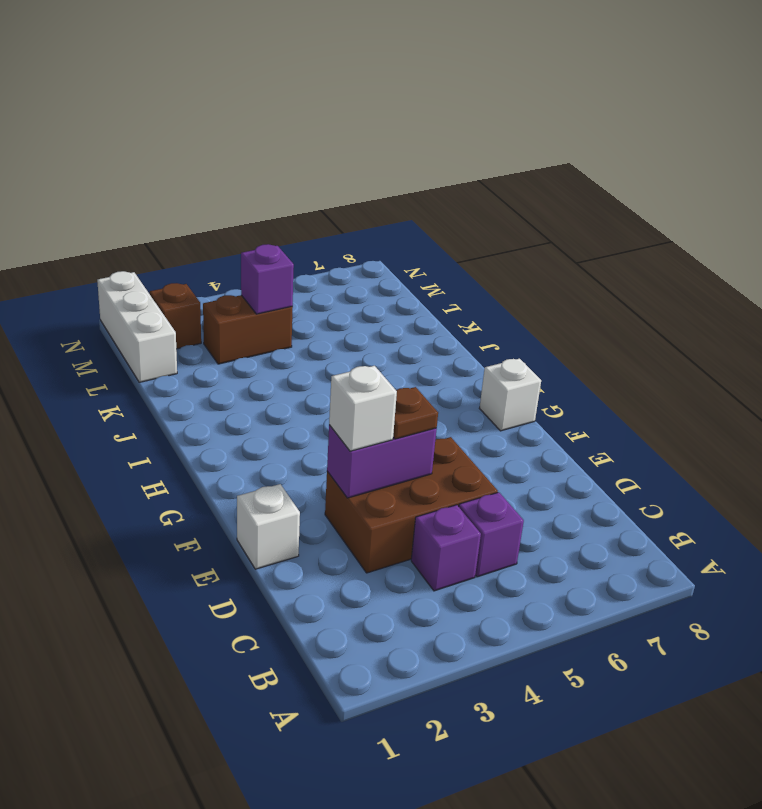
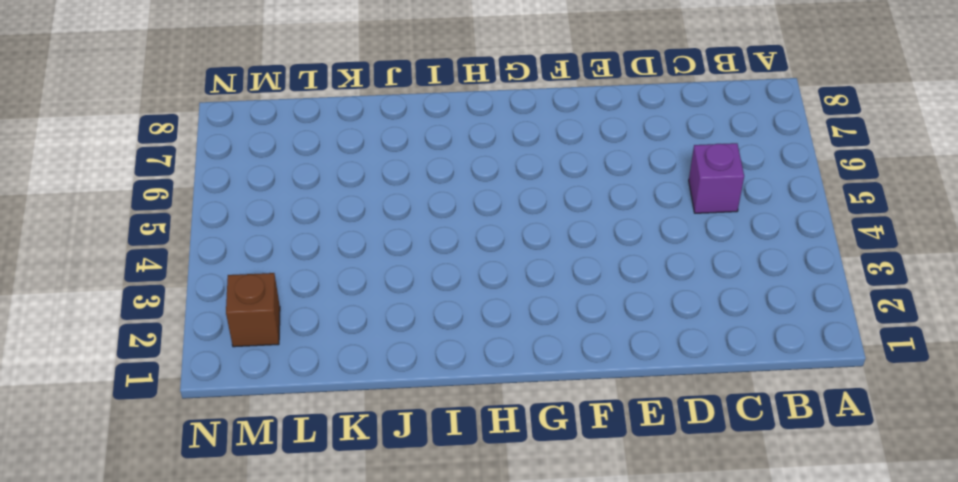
none -> purple brick C4 level 1
none -> brown brick D3:E5 level 1
none -> white brick E1 level 1

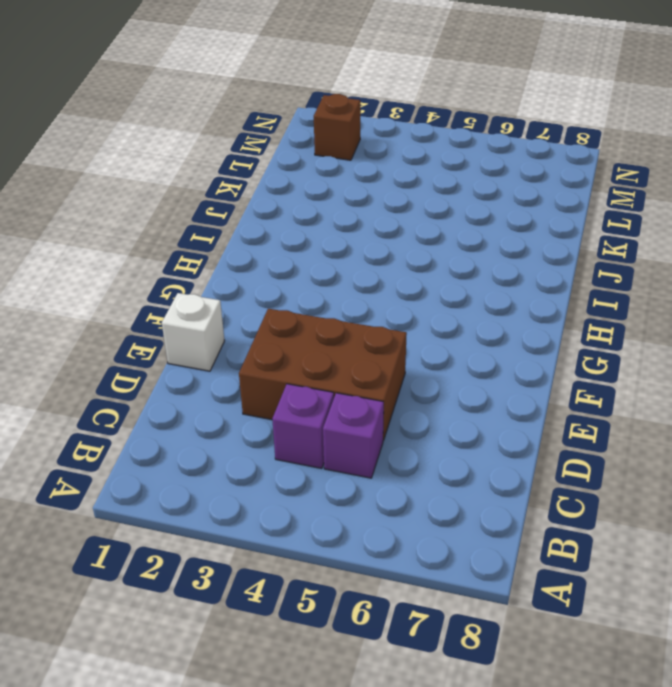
none -> white brick G8 level 1
none -> white brick L1:N1 level 1
none -> brown brick L3:L4 level 1

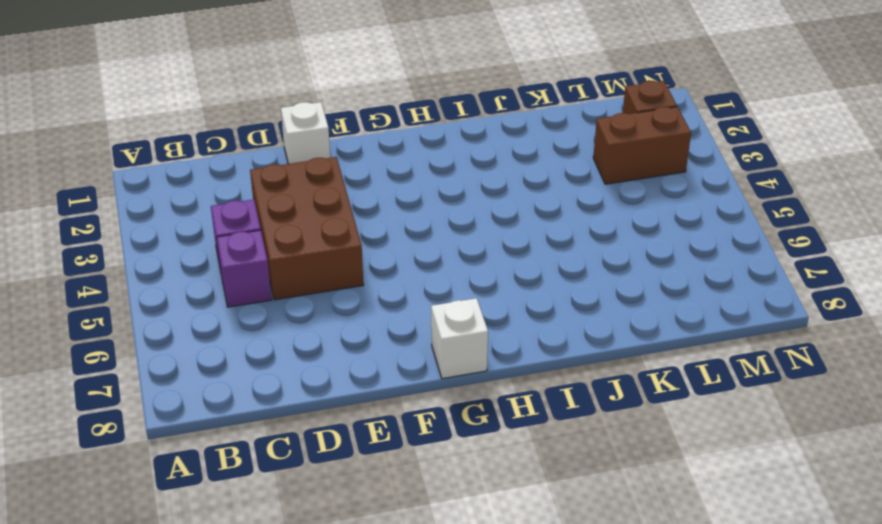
brown brick L3:M3 level 1 -> brown brick L3:L4 level 1
none -> white brick L1:N1 level 1
none -> purple brick E3:E4 level 2
none -> purple brick L4 level 2

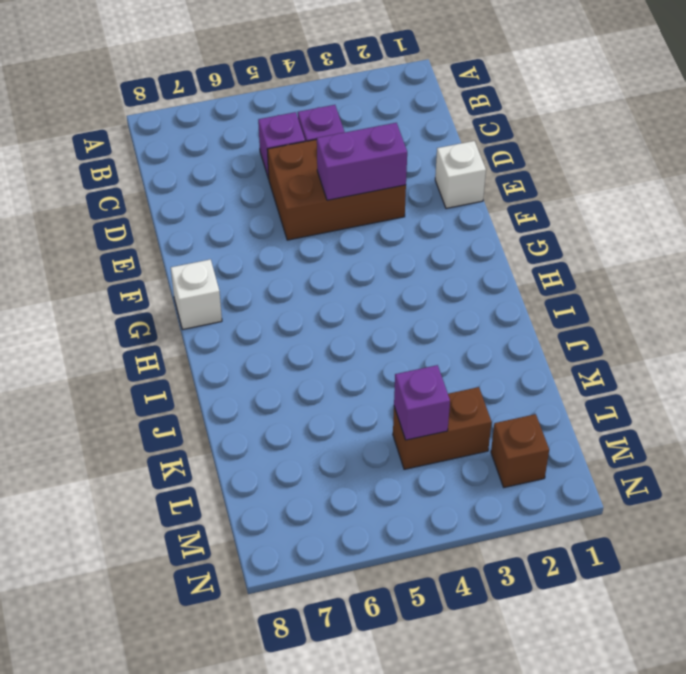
none -> white brick L1:N1 level 1
none -> white brick E3 level 3
none -> brown plate E4 level 3

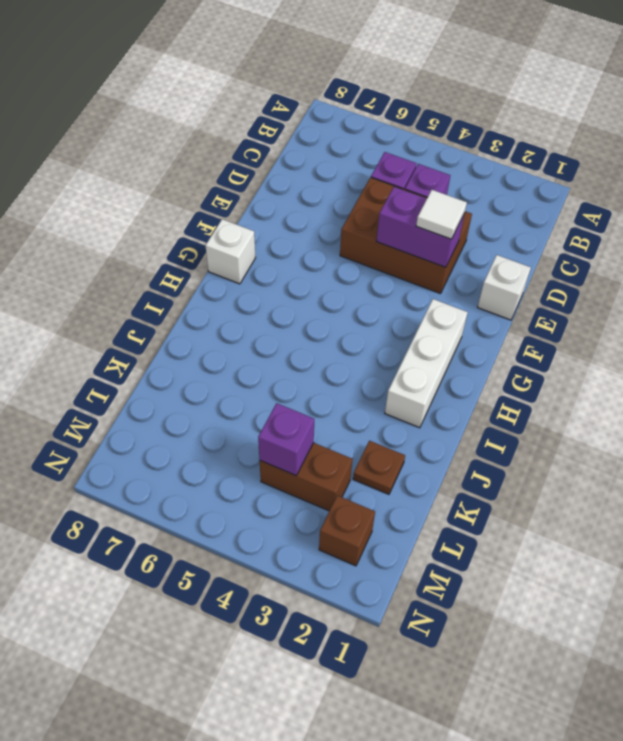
white tile E3 level 3 -> white brick E3 level 3
white brick G2:I2 level 1 -> white brick L1:N1 level 1
brown plate K2 level 1 -> brown plate E4 level 3

